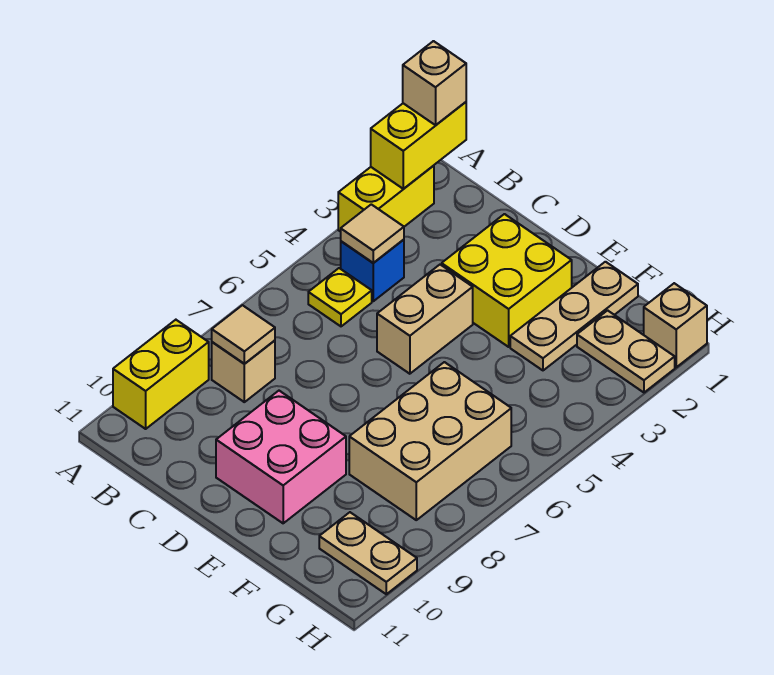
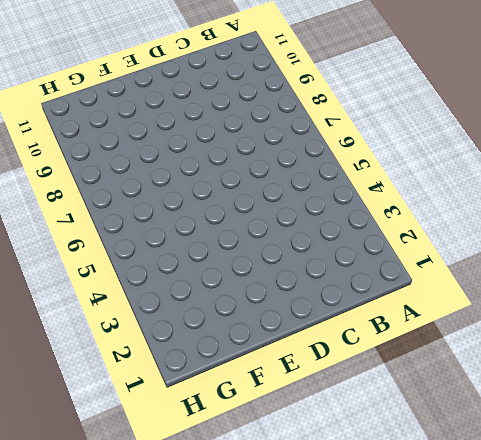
none -> yellow brick A2:A3 level 1
none -> yellow brick A9:A10 level 1
none -> blue brick B4 level 1

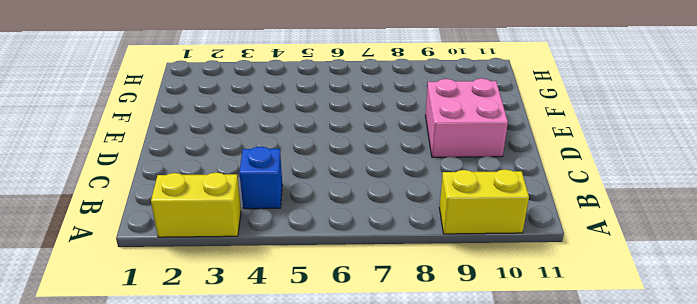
none -> yellow plate B5 level 1
none -> tan brick B8 level 1
none -> yellow brick D2:E3 level 1

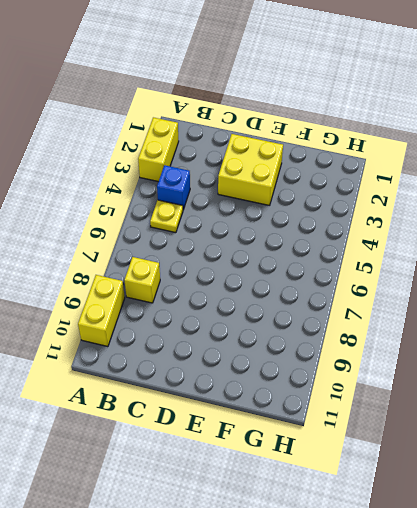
yellow brick B8 level 1 -> tan brick B8 level 1
none -> tan brick D4:D5 level 1
none -> pink brick D9:E10 level 1
none -> tan plate F1:F3 level 1

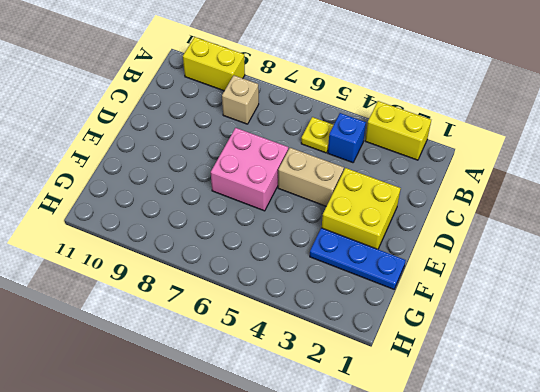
pink brick D6:E7 level 1 -> pink brick D9:E10 level 1
blue plate F1:F3 level 1 -> tan plate F1:F3 level 1
none -> tan brick F6:G8 level 1
none -> tan plate G2:H2 level 1
none -> tan plate G10:H10 level 1

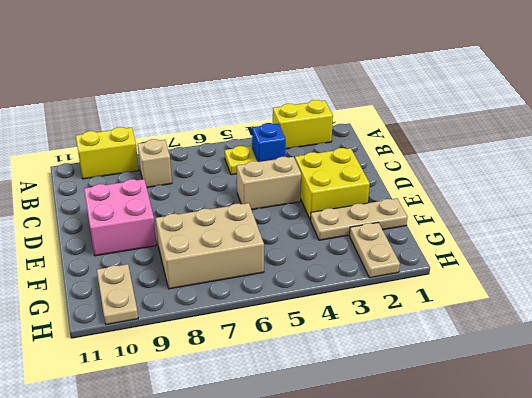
none -> tan brick H1 level 1
none -> yellow brick A1:A2 level 2
none -> tan tile B4 level 2

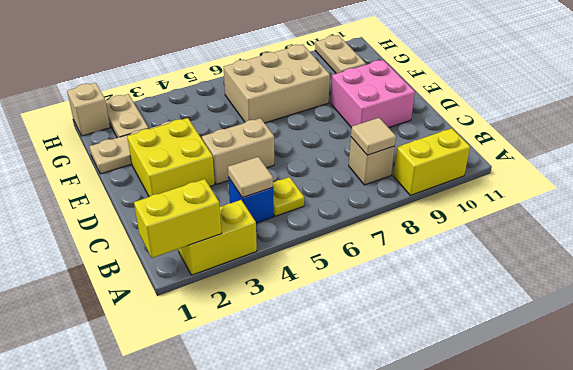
none -> tan brick A1 level 3

